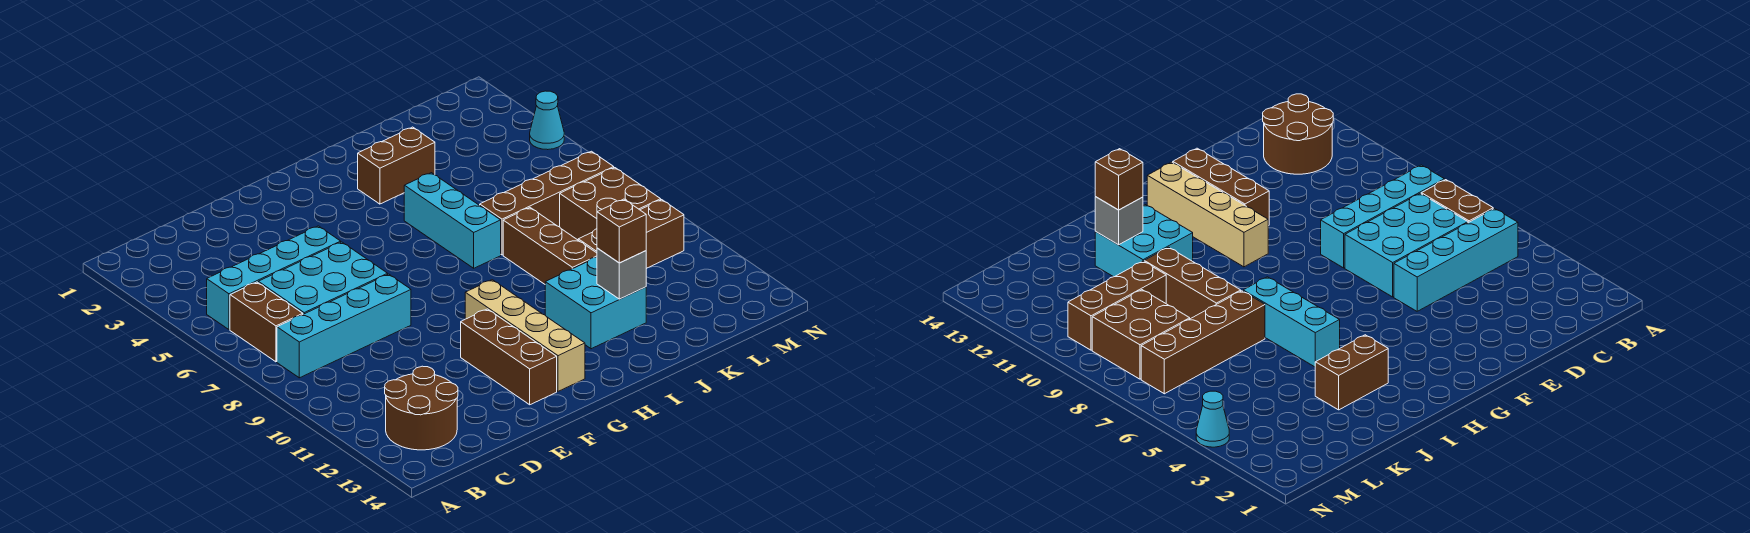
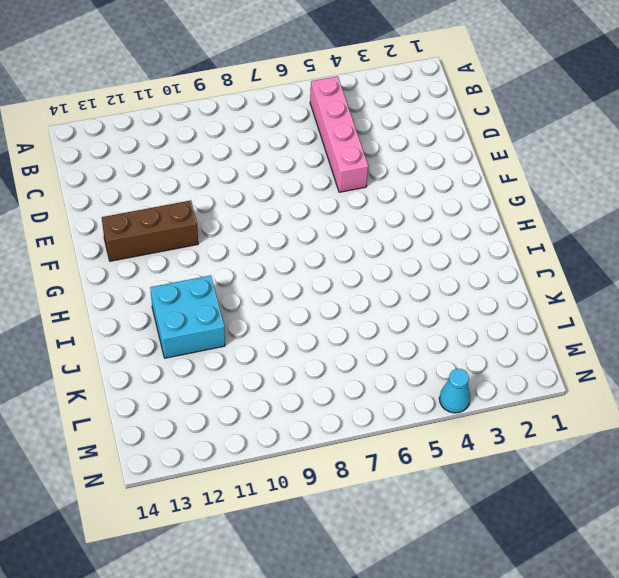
pink brick B5:E5 level 1 -> cyan brick B5:E5 level 1
none -> brown brick B6:B7 level 1
none -> cyan brick B8:E8 level 1
none -> brown round brick B12:C13 level 1

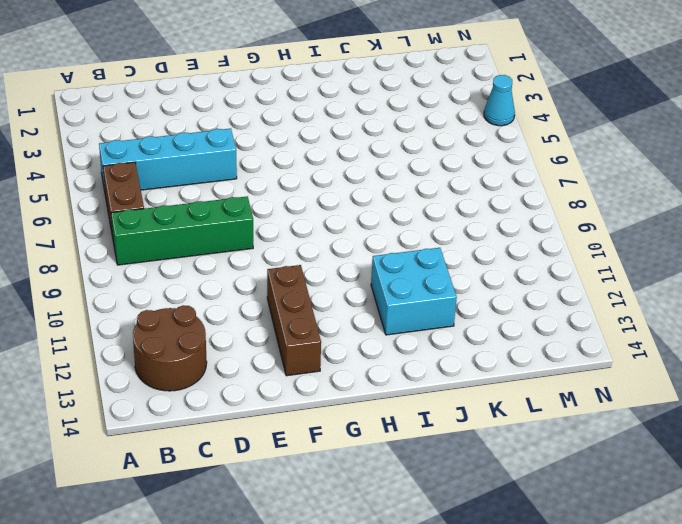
green brick B8:E8 level 1 -> cyan brick B8:E8 level 1
none -> cyan brick C6:E7 level 1
none -> tan brick G10:G13 level 1
none -> brown brick I3:J3 level 1

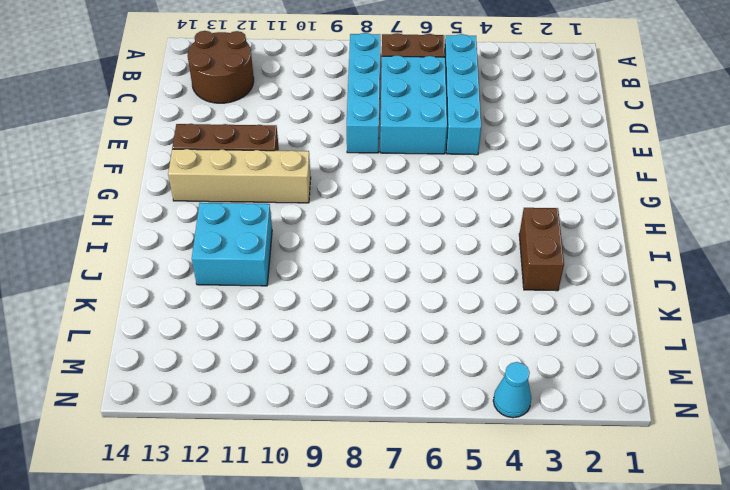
none -> cyan brick I5:I7 level 1
none -> brown brick J7:M7 level 1
none -> brown brick J8:J10 level 1

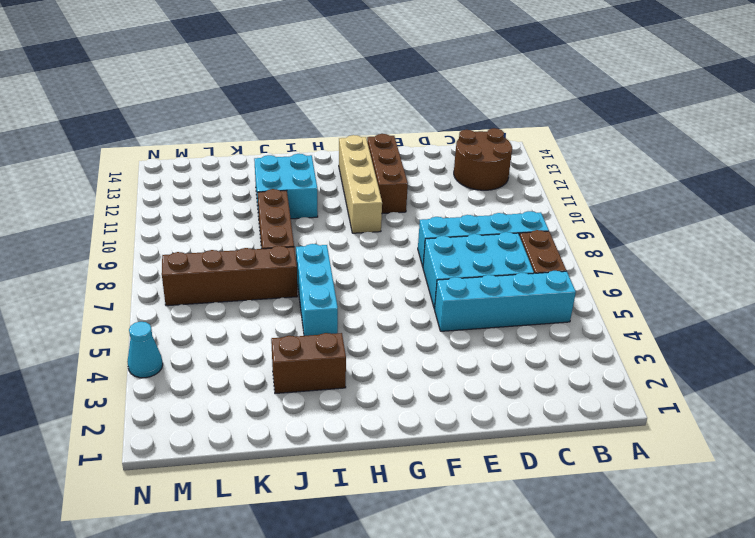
none -> brown brick K10:M10 level 1
none -> brown brick L8:M9 level 1
none -> grey brick J12 level 2

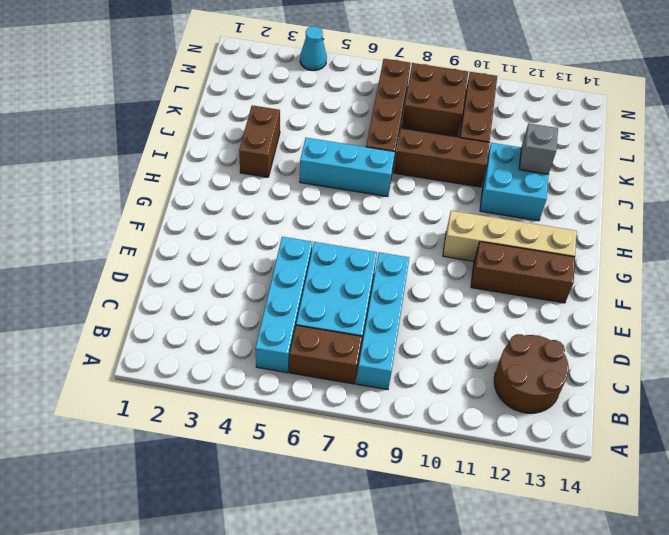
none -> brown brick J12 level 3

